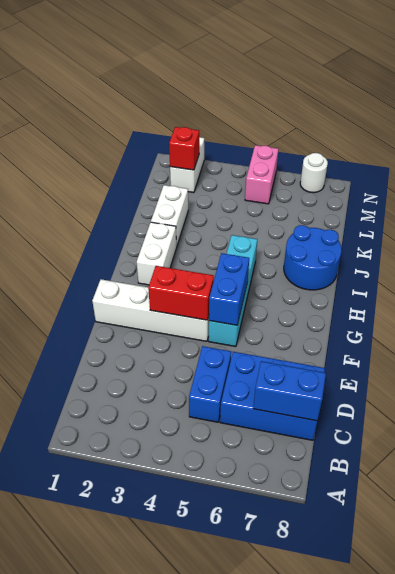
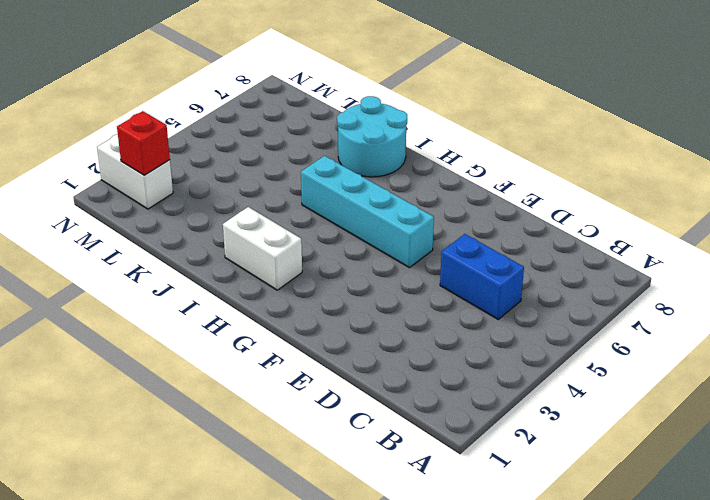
cyan round brick I7:J8 level 1 -> blue round brick I7:J8 level 1
none -> blue brick C6:D8 level 1
none -> white brick F1:F4 level 1
none -> white brick J2:K2 level 1

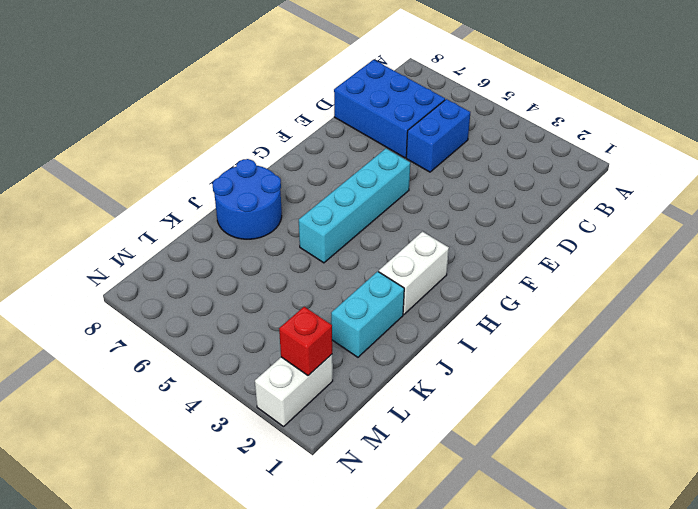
cyan brick J2:K2 level 1 -> white brick J2:K2 level 1
none -> white brick F1:F4 level 1
none -> pink brick M5:N5 level 1
none -> white round brick N7 level 1

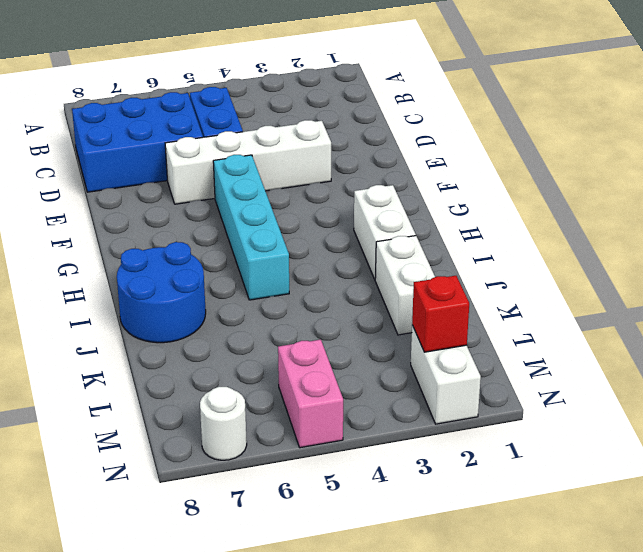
white brick E3:E6 level 1 -> white brick F1:F4 level 1
none -> blue brick C7:C8 level 2
none -> red brick F3:F4 level 2
none -> blue brick F5:G5 level 2

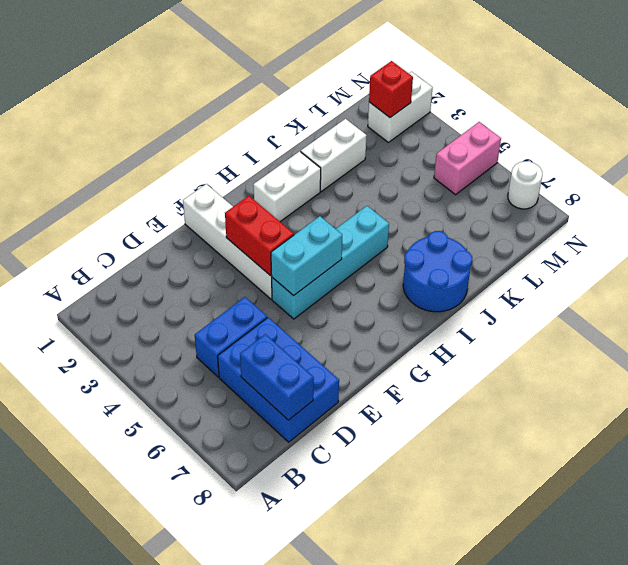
cyan brick F5:G5 level 2 -> blue brick F5:G5 level 2

